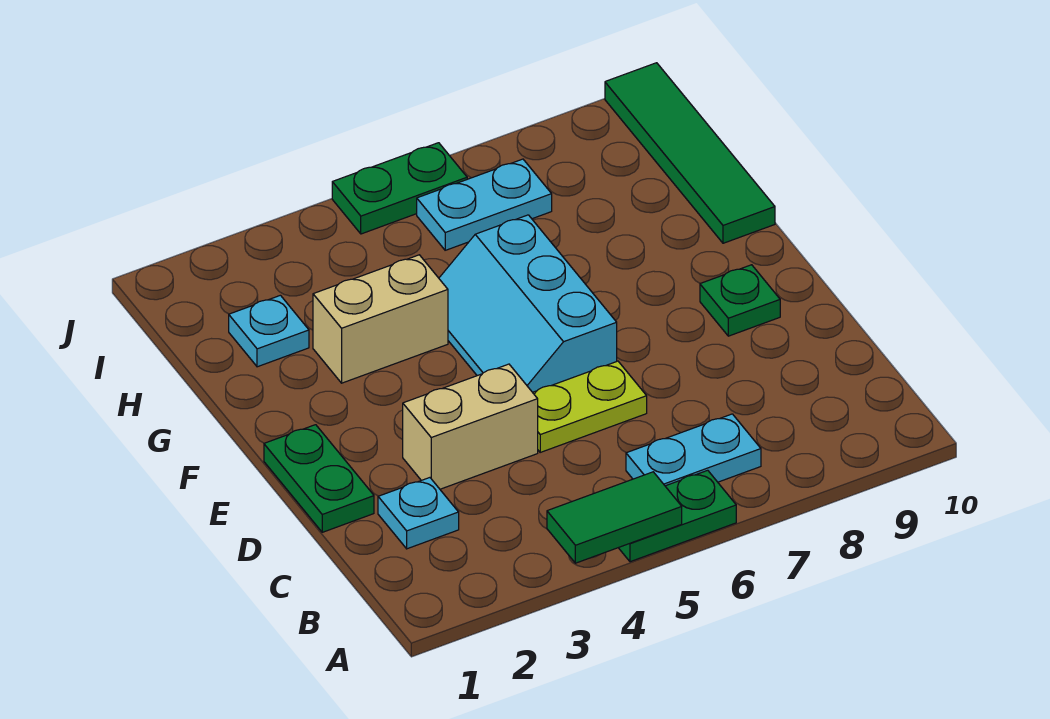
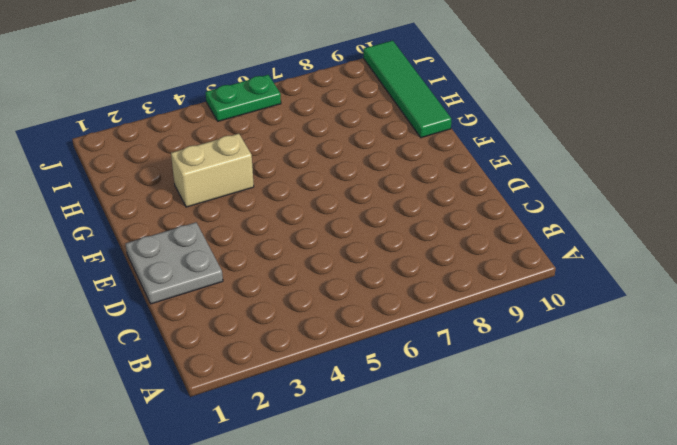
grey plate D1:E2 level 1 -> green plate D1:E1 level 1
none -> green plate A5:A6 level 1
none -> cyan plate B6:B7 level 1
none -> cyan plate C2 level 1

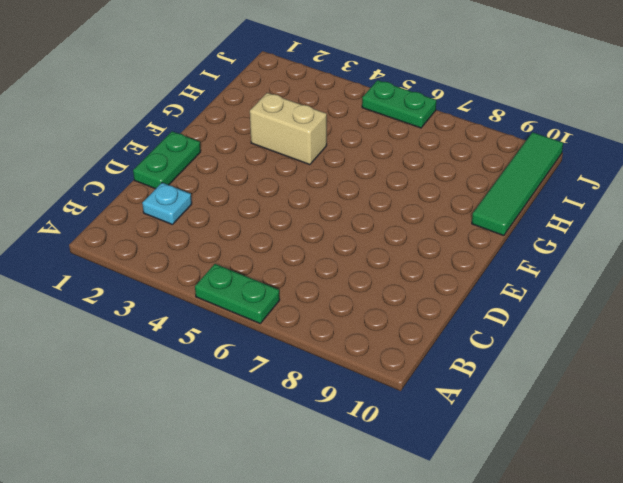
none -> cyan plate B6:B7 level 1
none -> tan brick D3:D4 level 1
none -> lime plate D5:D6 level 1

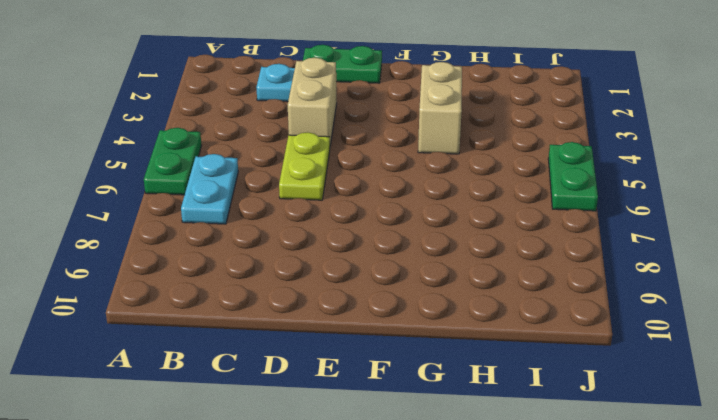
none -> cyan slope E5:G6 level 1 top 6
none -> green plate E9 level 1
none -> green tile G10:J10 level 1

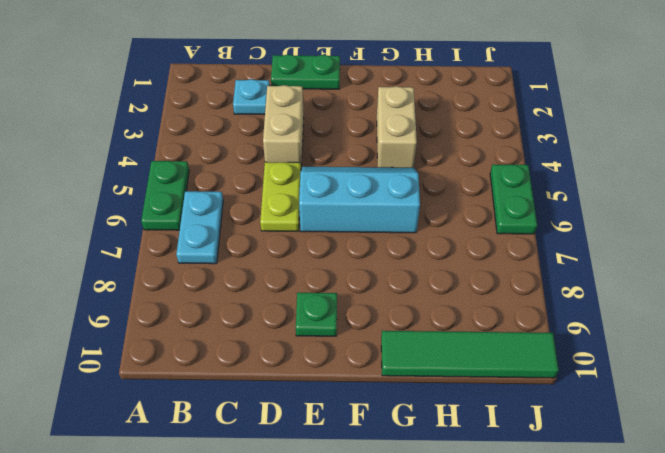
none -> cyan plate H2 level 1
none -> cyan plate I6:I7 level 1
none -> green tile A4:A5 level 2

